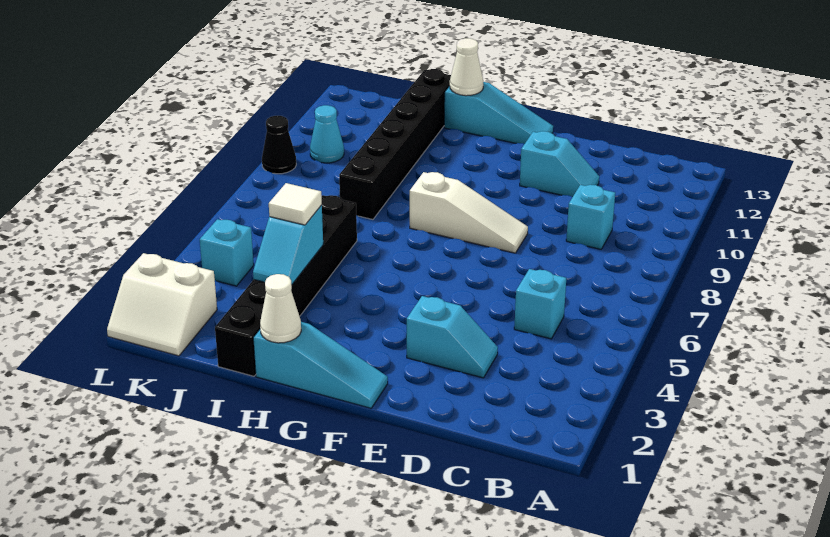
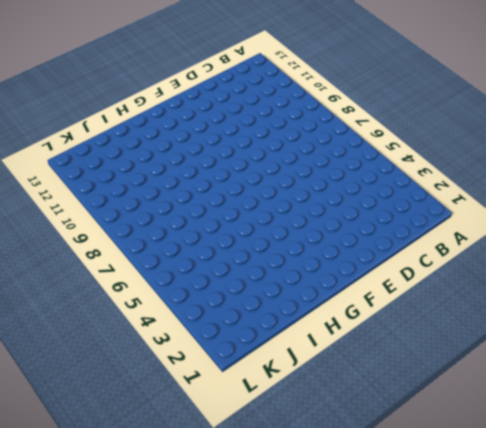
none -> cyan brick C5 level 1
none -> cyan brick C9 level 1
none -> cyan slope D3:E3 level 1 top E

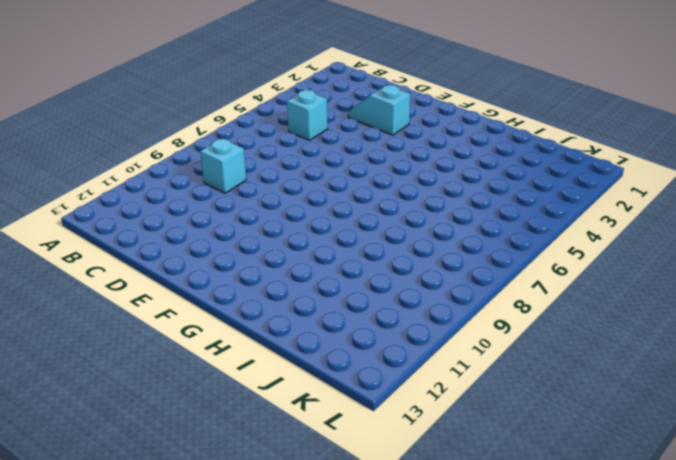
none -> cyan slope D11:E11 level 1 top E
none -> white slope E8:G8 level 1 top G
none -> cyan slope F1:H1 level 1 top H

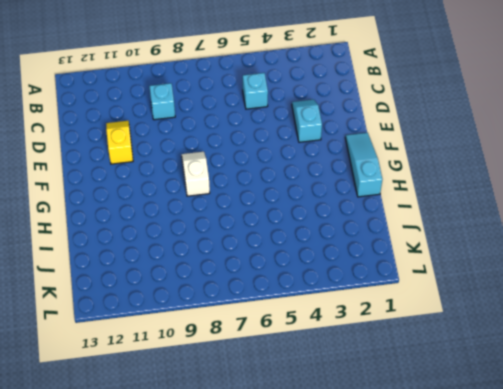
yellow slope D11:E11 level 1 top E -> cyan slope D11:E11 level 1 top E
white slope F8:G8 level 1 top G -> white slope E8:G8 level 1 top G
none -> cyan slope F13:H13 level 1 top H
none -> black brick I1:I6 level 1
none -> black brick I8:I13 level 1

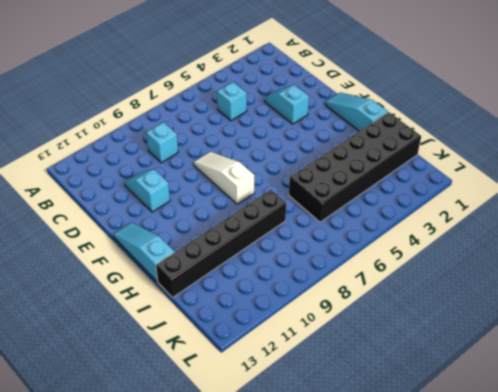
black brick I1:J6 level 1 -> black brick I1:I6 level 1
none -> white slope K1:L2 level 1 top 2
none -> cyan brick K4 level 1
none -> cyan cone K10 level 1

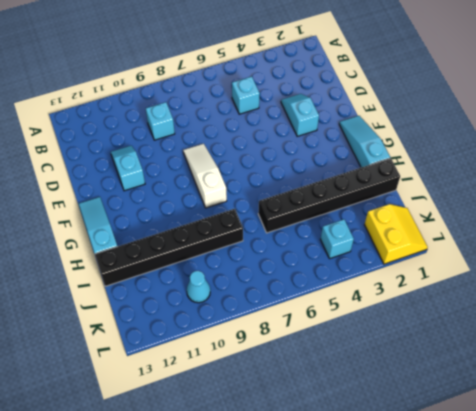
yellow slope K1:L2 level 1 top 2 -> white slope K1:L2 level 1 top 2
none -> black cone L9 level 1
none -> white cone H1 level 2
none -> white cone H13 level 2

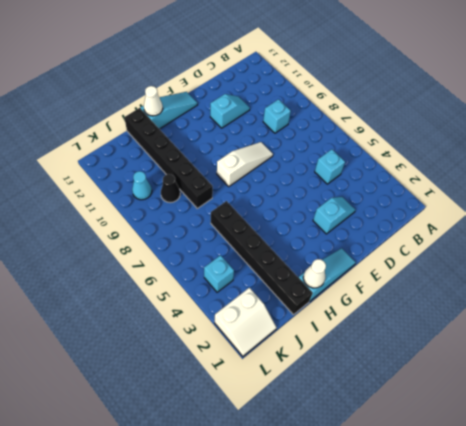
black cone J9 level 1 -> black cone L9 level 1
none -> cyan slope I3:I4 level 2 top 4
none -> white tile I4 level 3

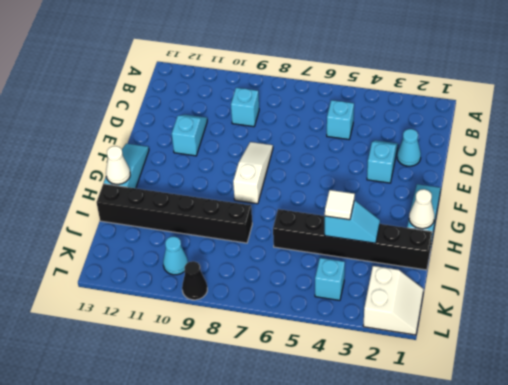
cyan cone D2 level 1 -> none

